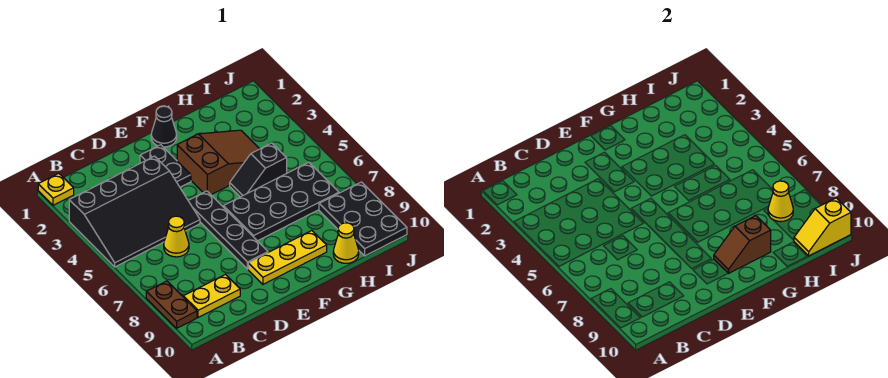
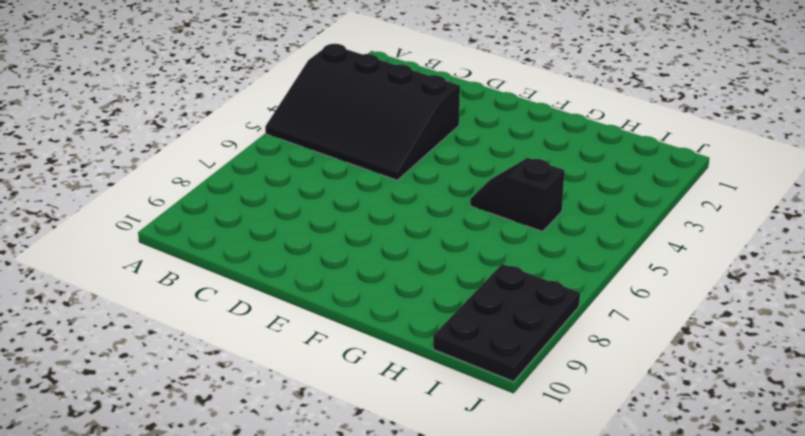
none -> yellow plate A1 level 1
none -> brown plate A8:A9 level 1
none -> yellow plate B9:C9 level 1

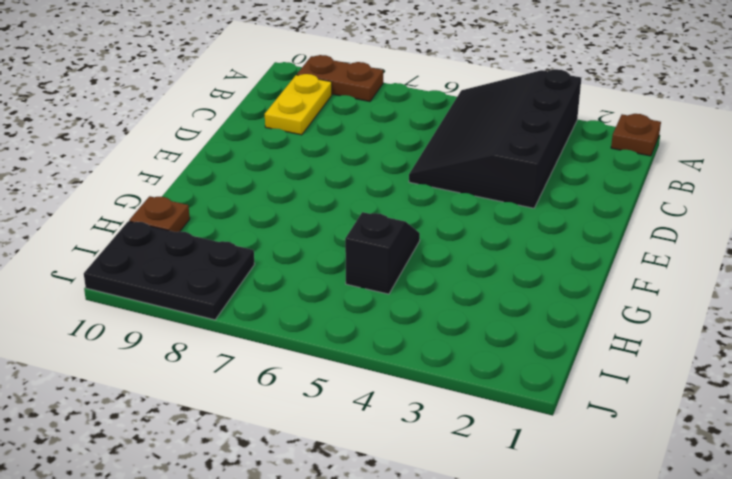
brown plate A1 level 1 -> yellow plate A1 level 1
brown plate H10 level 1 -> yellow cone H10 level 1
none -> yellow cone C6 level 1
none -> black plate E2:E3 level 1
none -> black plate E5:E8 level 1

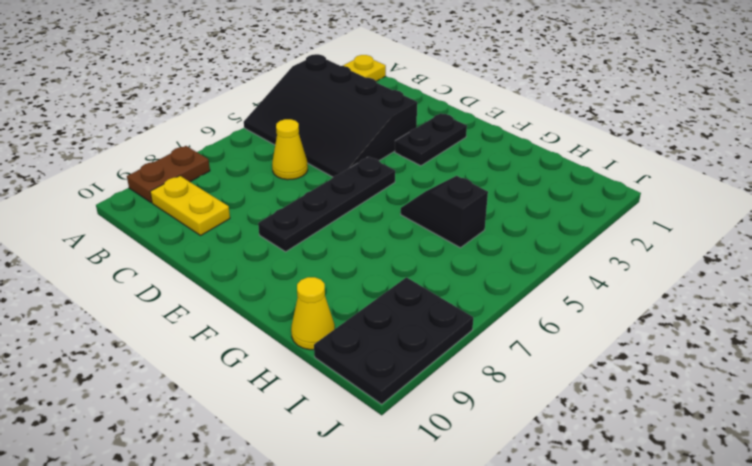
none -> yellow plate E9:G9 level 1
none -> black cone F1 level 1
none -> brown slope F3:H4 level 1 top F

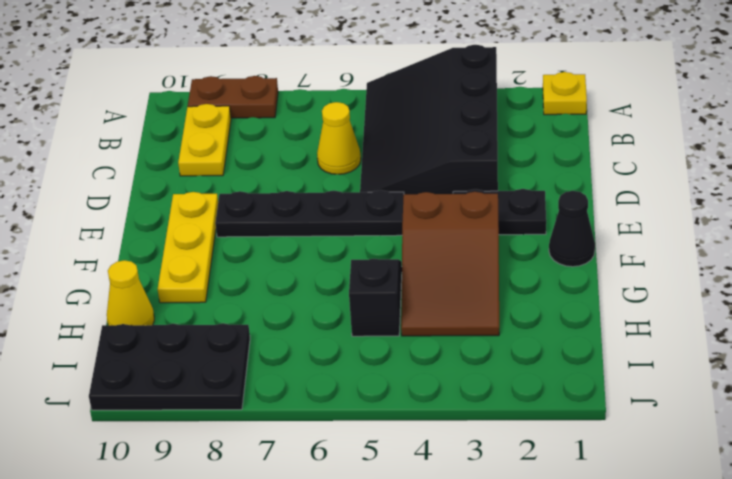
none -> black plate F6:I7 level 1
none -> brown slope F9:G9 level 2 top G
none -> yellow cone I8 level 2

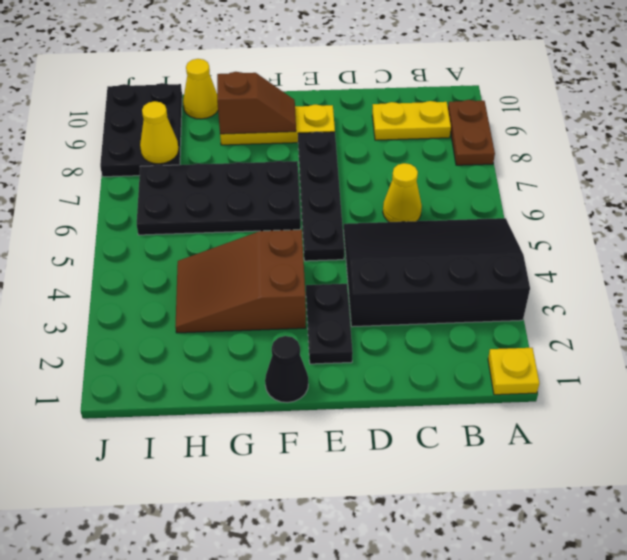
none -> black slope G5:H5 level 1 top H
none -> yellow slope I10:J10 level 2 top J

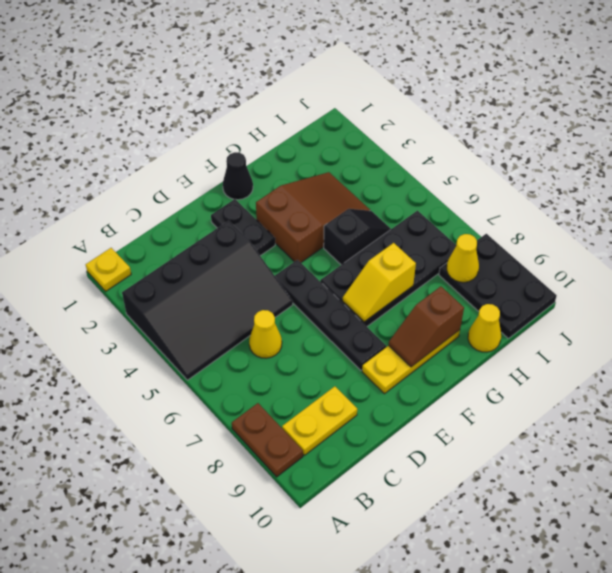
yellow slope F7:G7 level 2 top G -> yellow slope I10:J10 level 2 top J
black slope G5:H5 level 1 top G -> black slope G5:H5 level 1 top H

